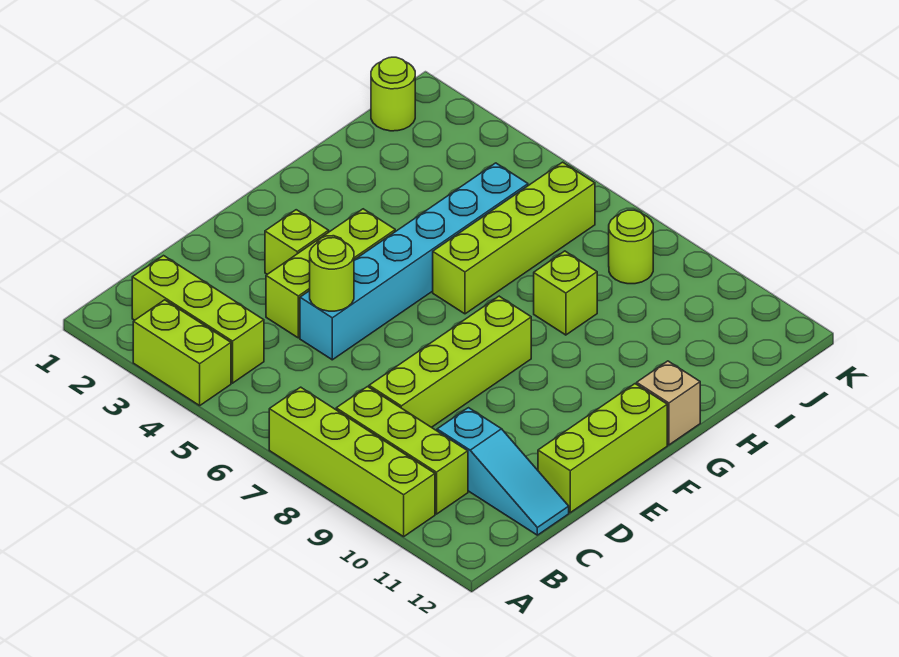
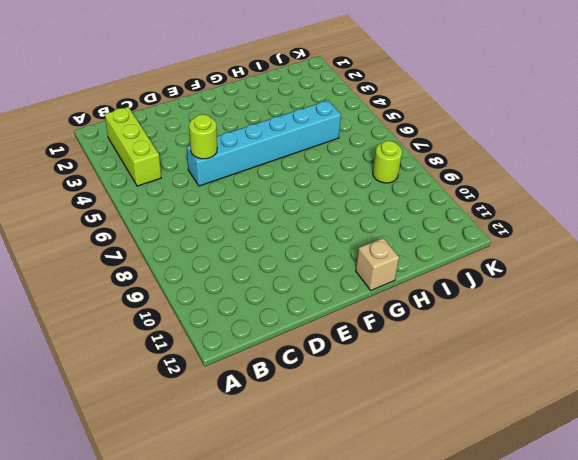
none -> lime brick A3:A4 level 1
none -> lime brick A7:A10 level 1
none -> lime brick B8:B10 level 1

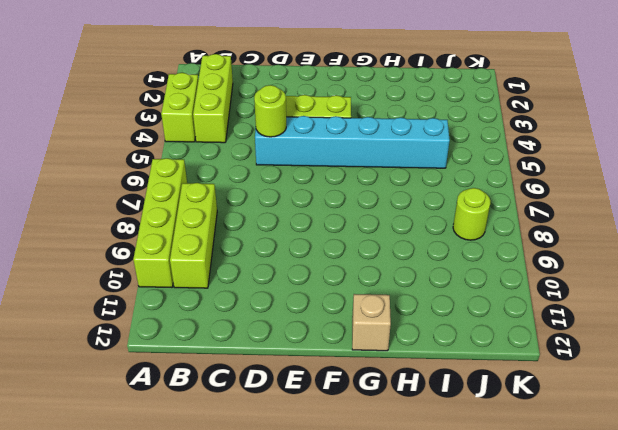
none -> lime brick C8:F8 level 1
none -> cyan slope C10:C12 level 1 top 10
none -> lime brick D12:F12 level 1

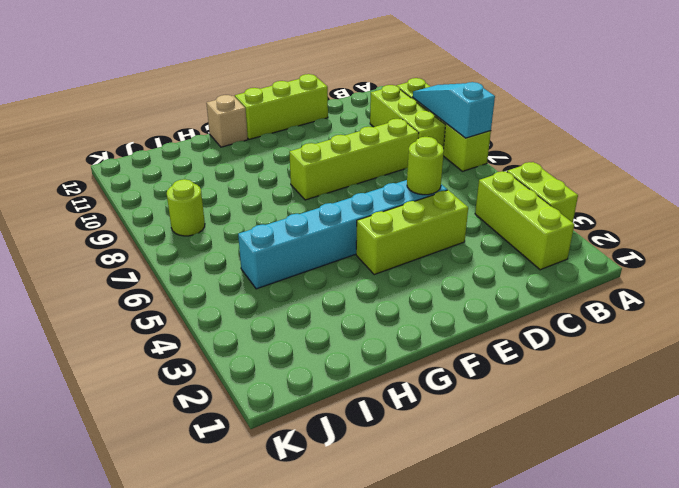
cyan slope A7:A9 level 2 top 7 -> cyan slope C10:C12 level 1 top 10
none -> lime brick E3 level 1
none -> lime brick G6:J6 level 1
none -> lime brick H8 level 1

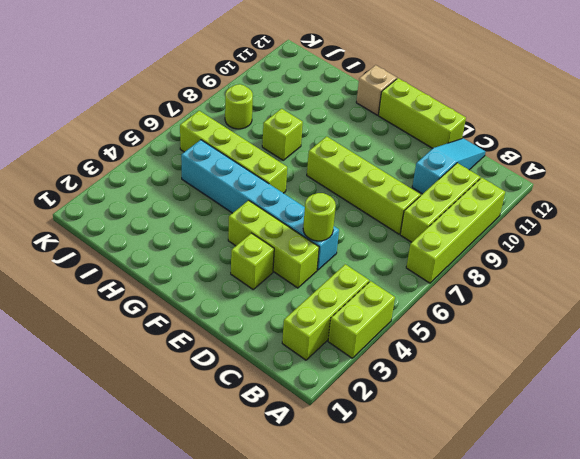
none -> lime round brick J1 level 1

